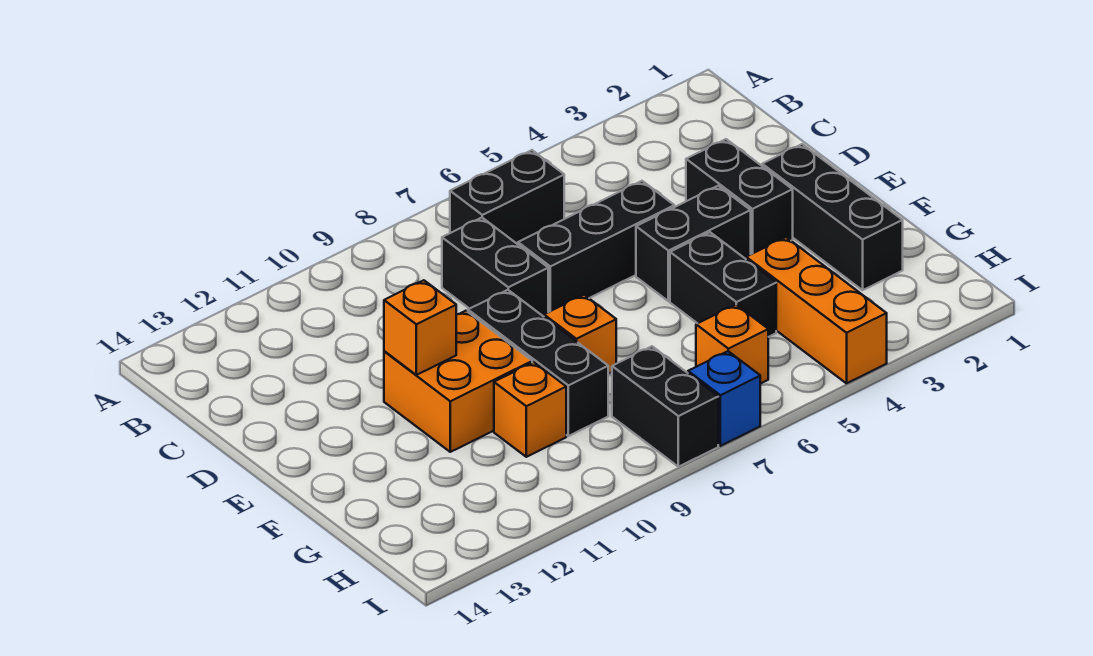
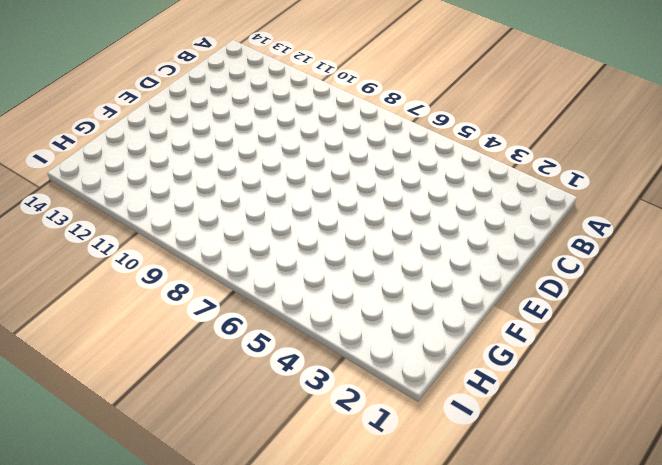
none -> black brick B6:B7 level 1
none -> black brick C8:D8 level 1
none -> black brick D3:E3 level 1

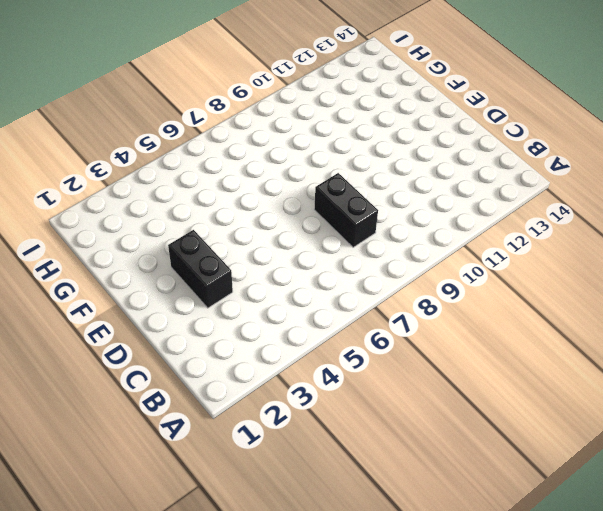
none -> black brick B6:B7 level 1
none -> black brick D5:D7 level 1
none -> black brick E2:G2 level 1

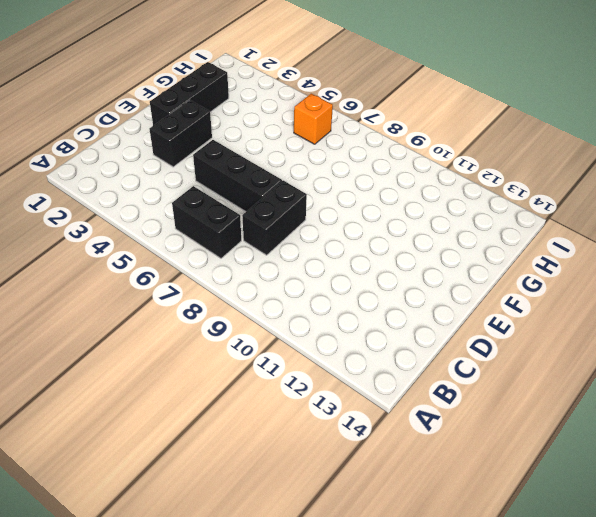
none -> black brick E4:E5 level 1
none -> black brick E9:G9 level 1
none -> orange brick E10:F11 level 1

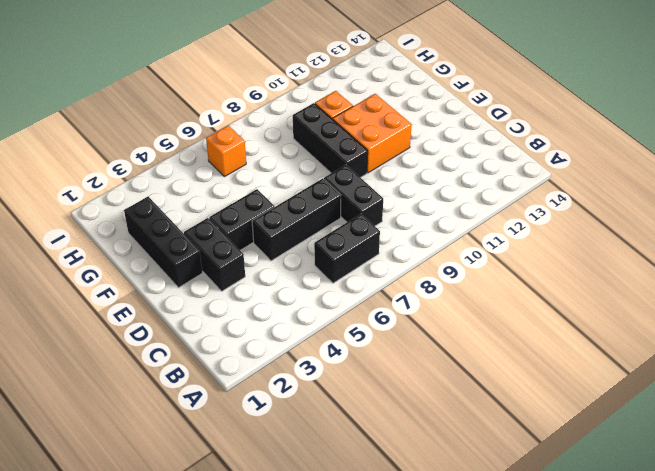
none -> black brick F5:G5 level 1
none -> orange brick F8 level 1
none -> orange brick G4:I4 level 1

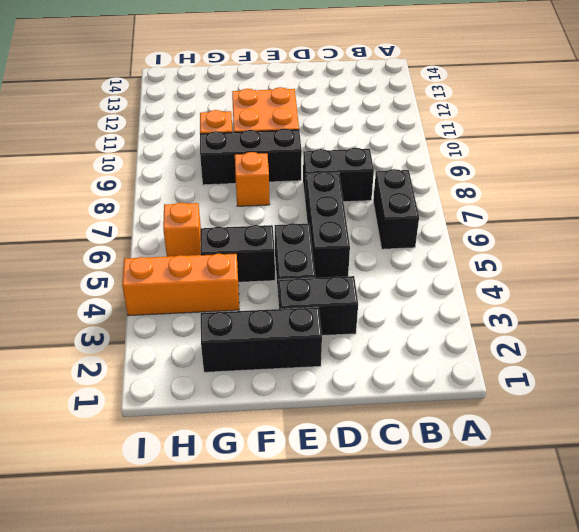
none -> black brick H8:I8 level 1
none -> blue brick I7 level 1
none -> orange brick E11 level 2

